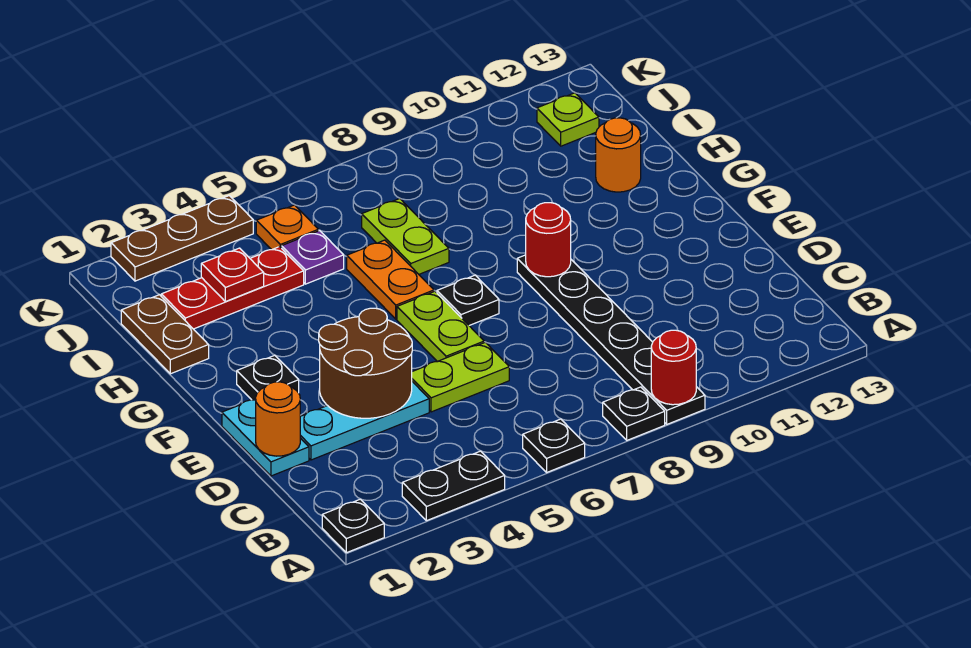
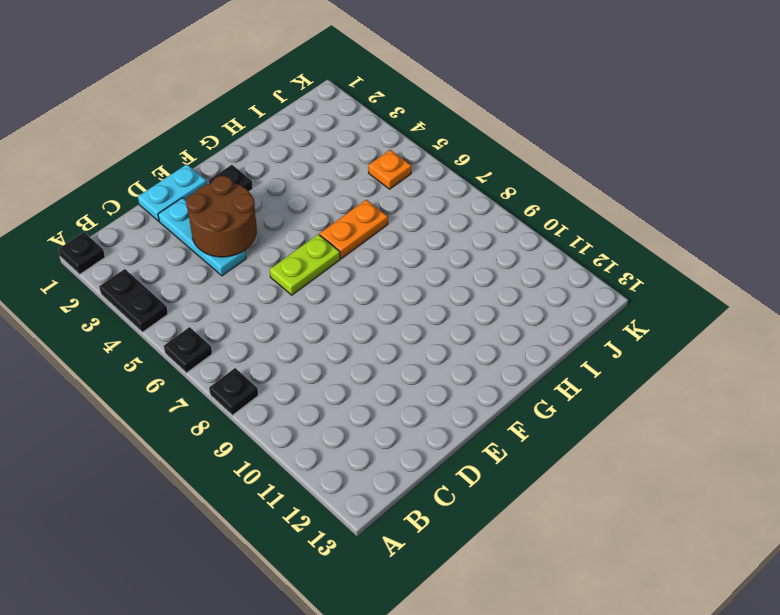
none -> black plate A9:F9 level 1
none -> lime plate D5:D6 level 1
none -> black plate F7 level 1

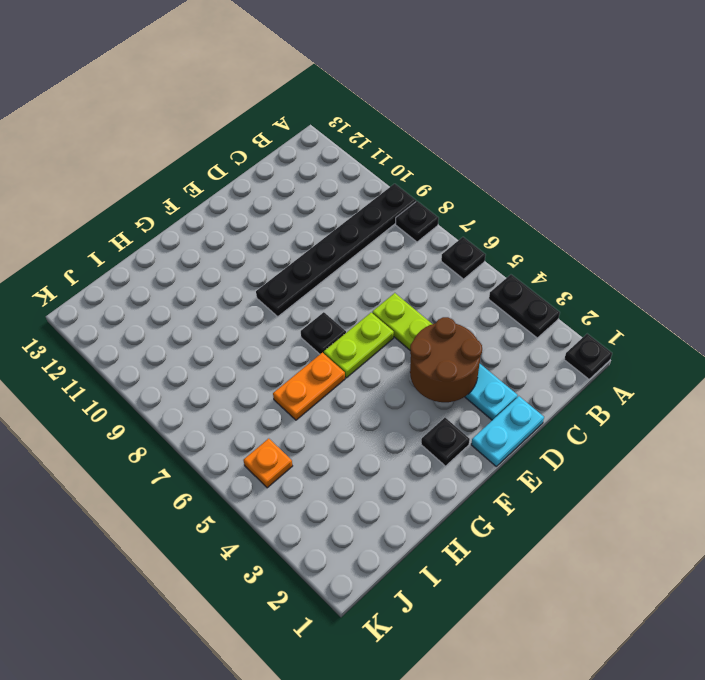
none -> brown plate H1:I1 level 1
none -> lime plate H7:I7 level 1
none -> orange round brick H12 level 1

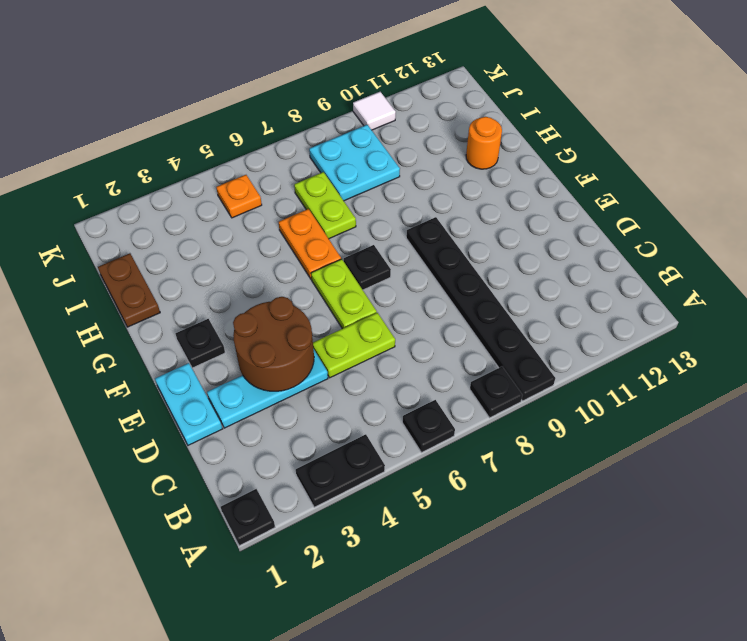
cyan plate I8:J9 level 1 -> none
white tile K10 level 1 -> none
none -> red plate I2:I4 level 1
none -> purple plate I5 level 1
none -> lime plate J12 level 1

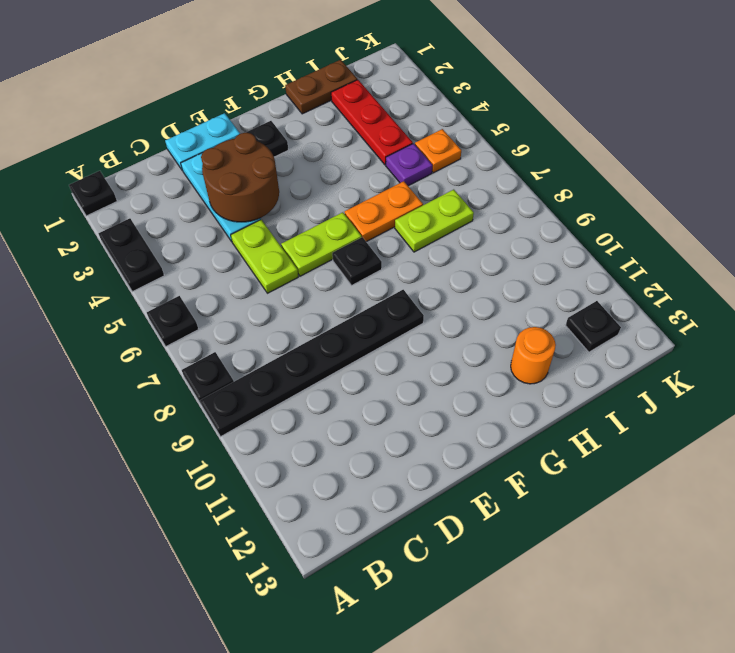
black plate J12 level 1 -> lime plate J12 level 1
none -> brown plate K2:K4 level 1
none -> red round brick A9 level 2
none -> orange round brick D1 level 2

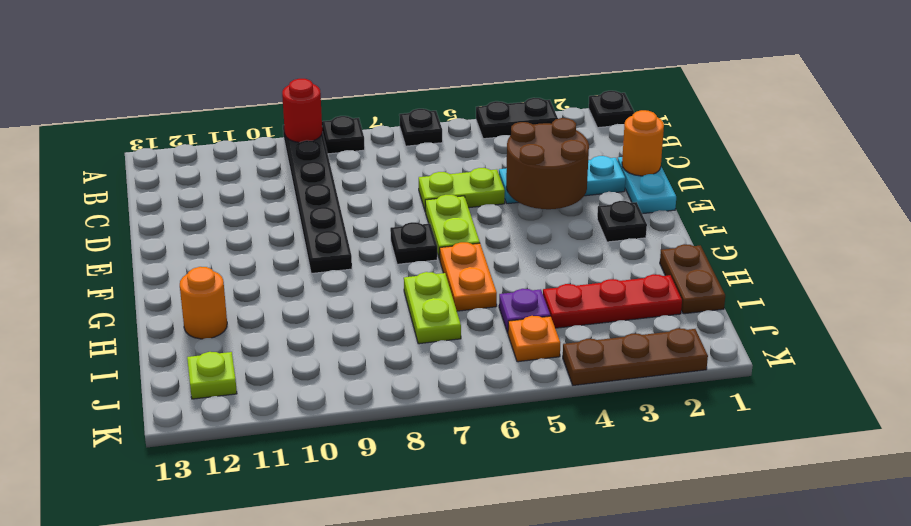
none -> red round brick F9 level 2
none -> red plate I3 level 2

